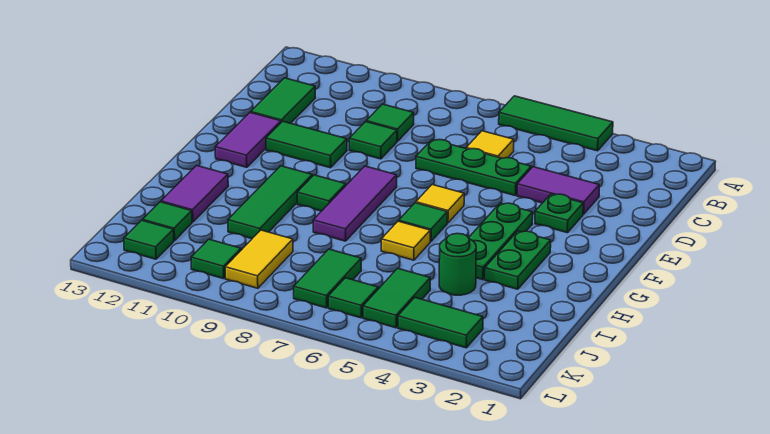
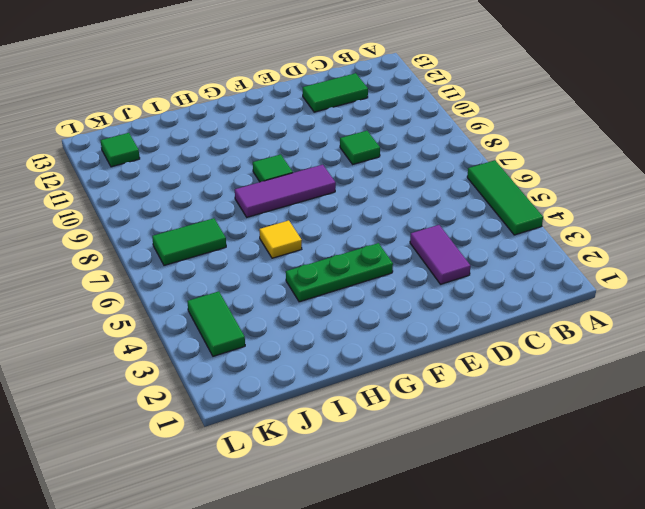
none -> yellow tile C6 level 1
none -> green tile C9 level 1
none -> green plate D5:D7 level 1

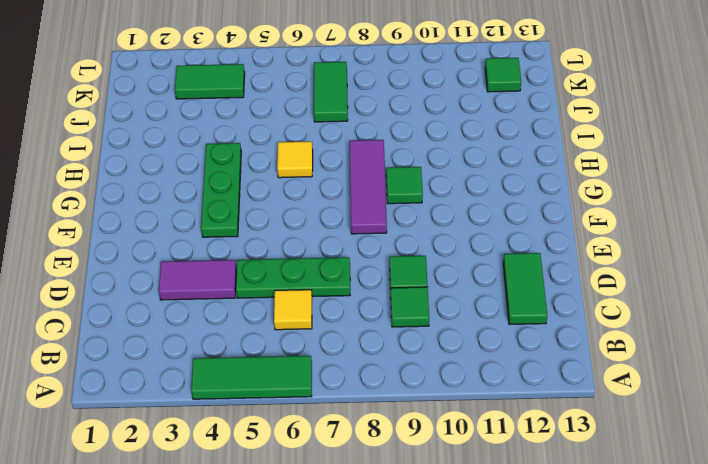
none -> green plate E3 level 1
none -> green tile E10:E11 level 1
none -> purple tile E12:F12 level 1

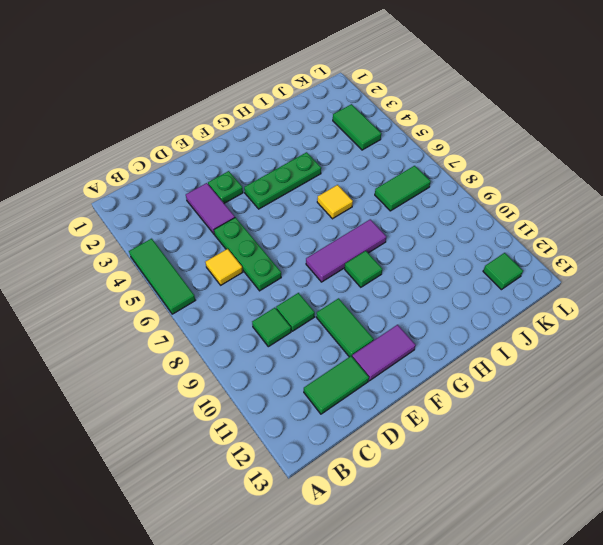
none -> yellow tile F6 level 1
none -> green plate G3:H3 level 1
none -> green tile G6 level 1

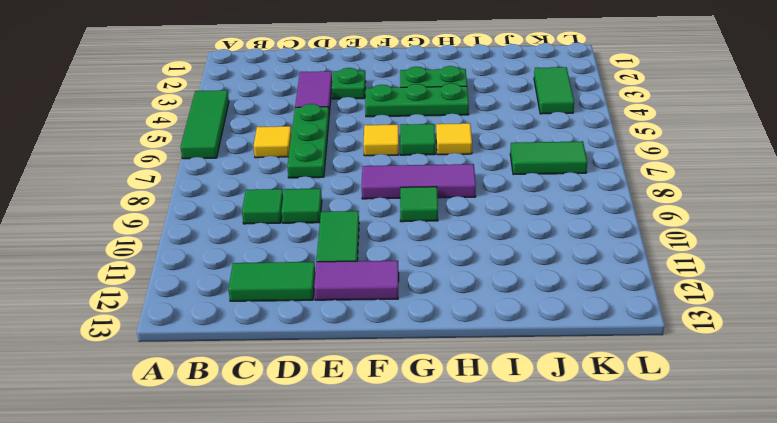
none -> green tile G10:I10 level 1
none -> purple tile H12:I12 level 1
none -> green round brick I4 level 1

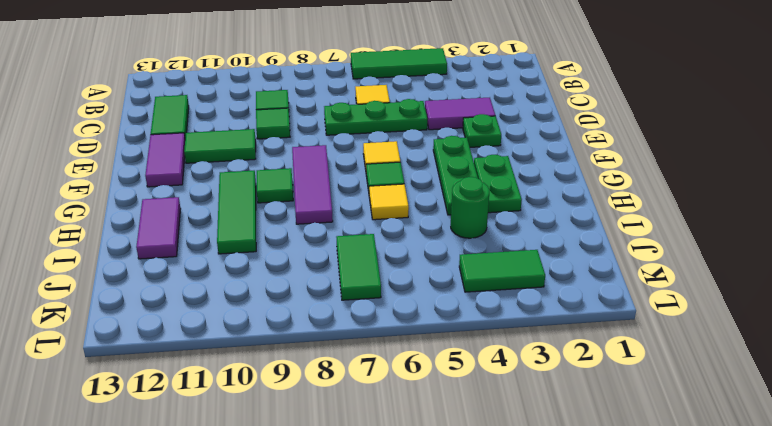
none -> green tile J5:K5 level 1
none -> yellow tile J9:K9 level 1
none -> green tile J12 level 1

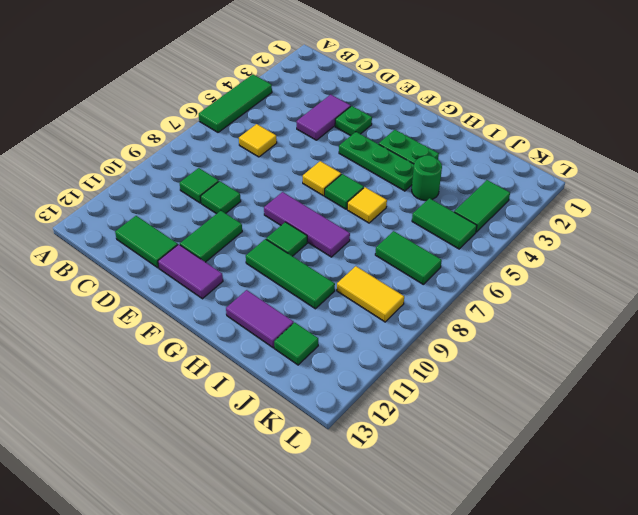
none -> green plate D5:D7 level 1
none -> green tile K6 level 1
none -> green tile K10 level 1

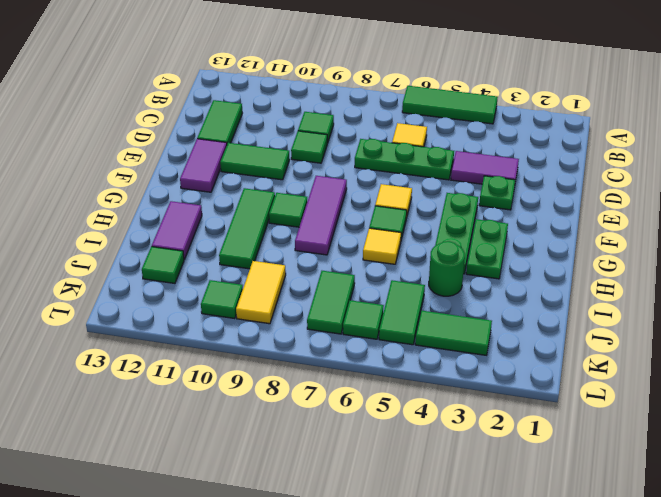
none -> green tile K12 level 1

